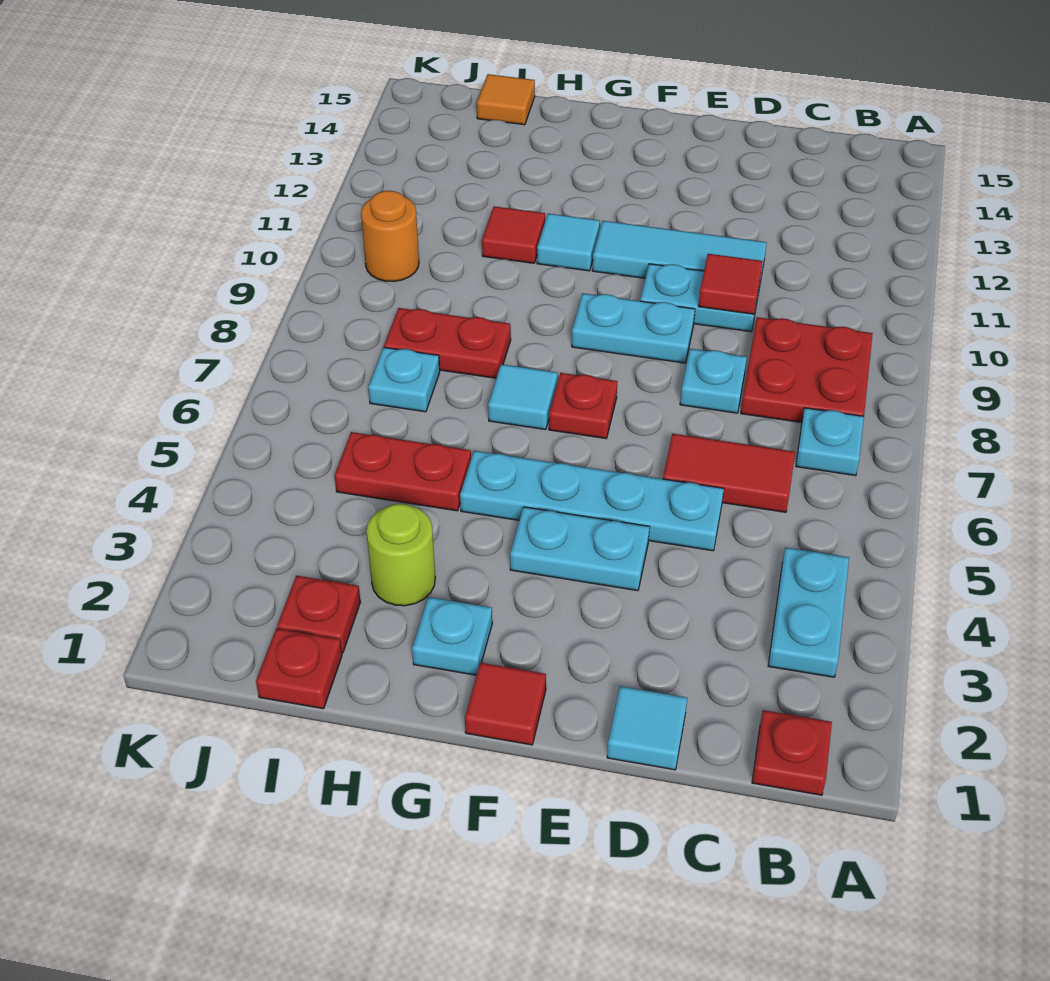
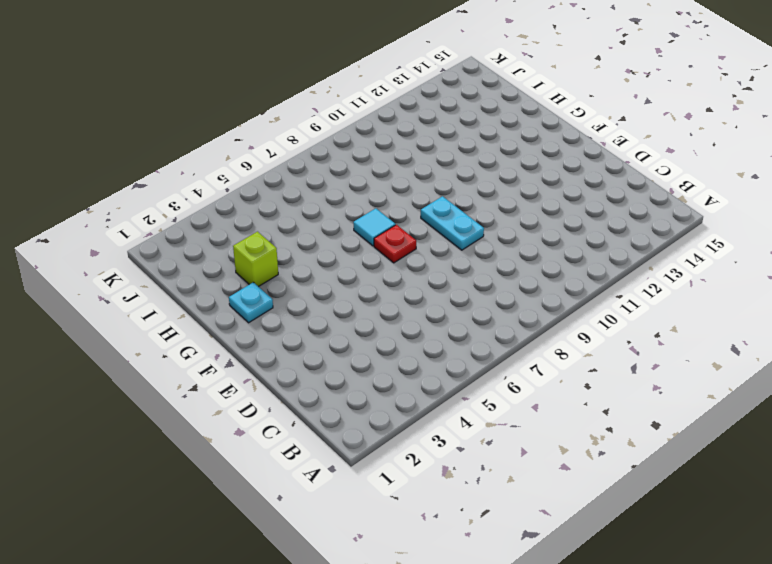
lime brick H3 level 1 -> lime round brick H3 level 1
none -> red plate B1 level 1
none -> cyan plate B3:B4 level 1
none -> cyan plate B7 level 1

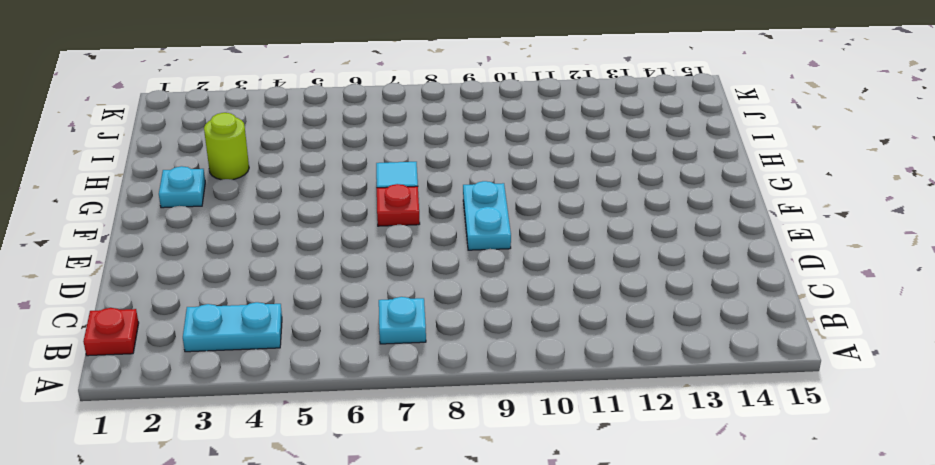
none -> red plate B8:C9 level 1
none -> red tile C6:D6 level 1
none -> cyan tile D1 level 1

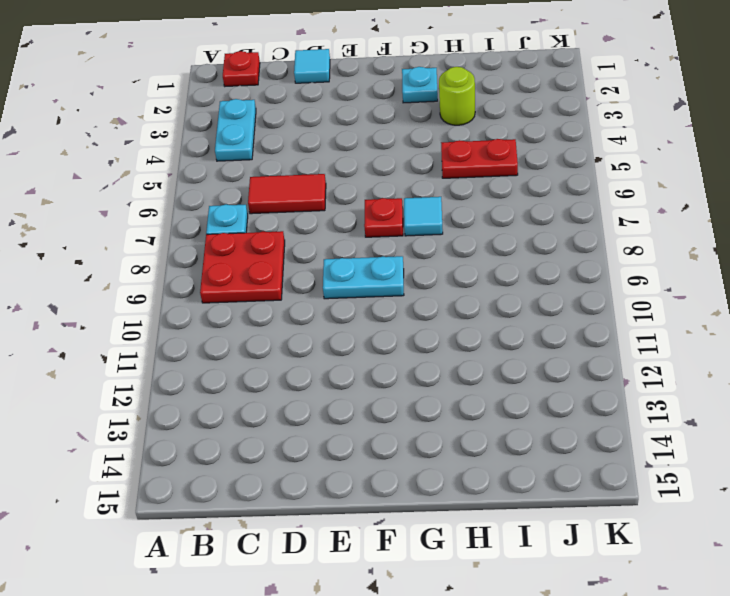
none -> cyan plate D5:G5 level 1
none -> cyan plate D8 level 1
none -> cyan plate D10:E10 level 1

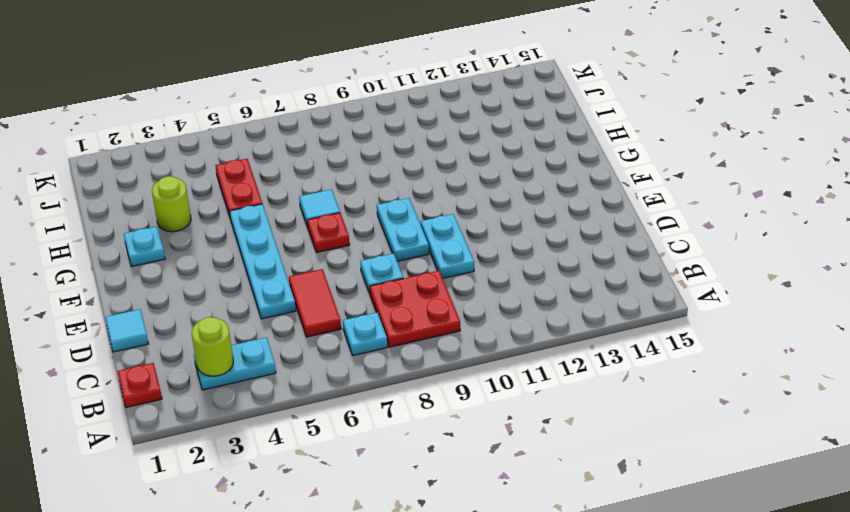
lime round brick B3 level 2 -> none
none -> cyan tile D11:F11 level 1
none -> cyan plate E4:F4 level 1
none -> red tile F1 level 1

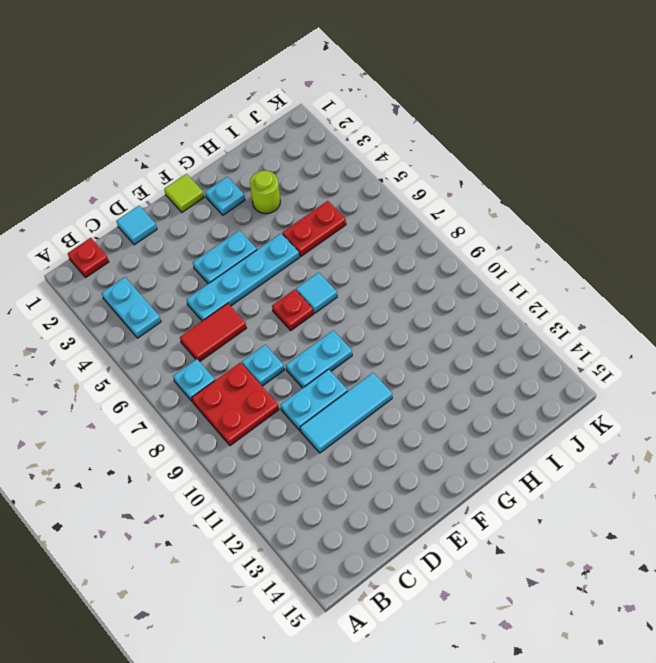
lime tile F1 level 1 -> red tile F1 level 1
none -> cyan tile G11 level 1
none -> red plate H8:I8 level 1
none -> red tile H11 level 1

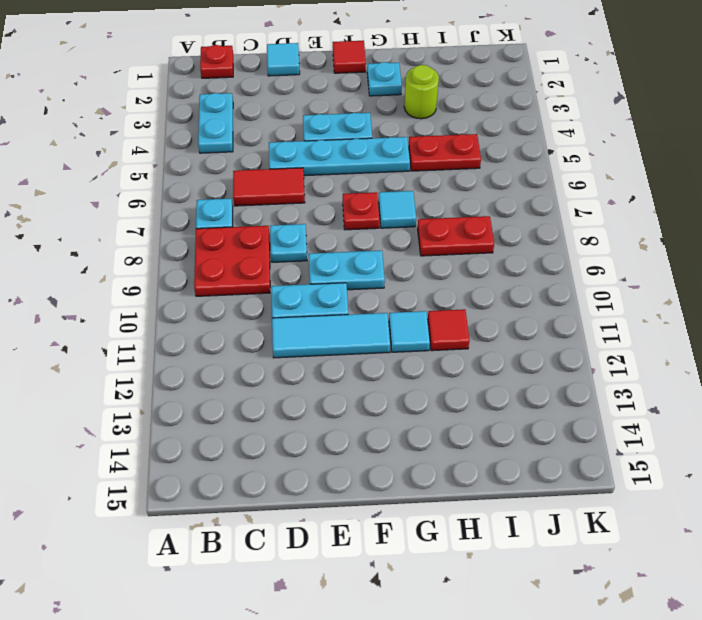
none -> red plate I1 level 1
none -> red plate I2 level 1
none -> cyan plate I7 level 1

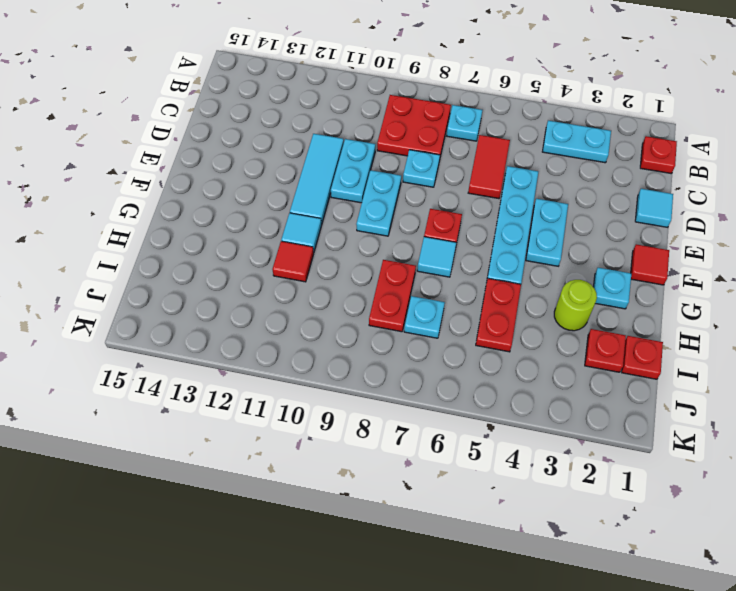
none -> orange tile I15 level 1
none -> orange round brick J10 level 1
none -> red tile D10 level 2

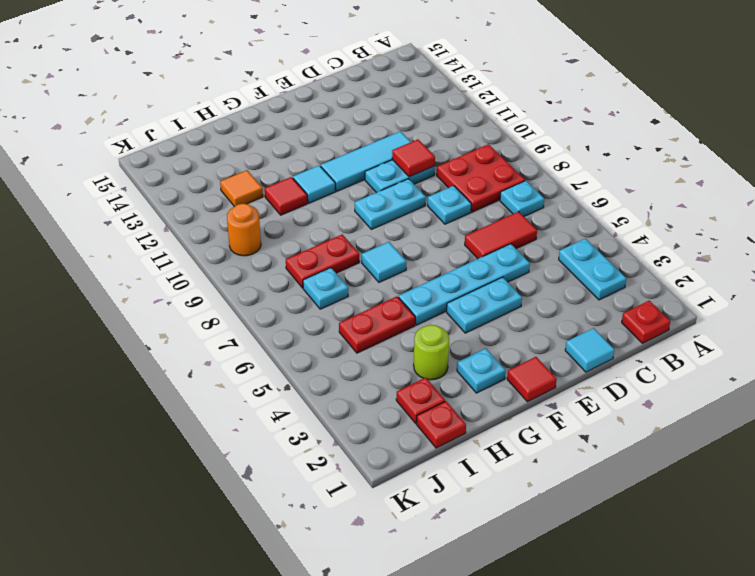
orange tile I12 level 1 -> orange tile I15 level 1
none -> red plate F7 level 1

